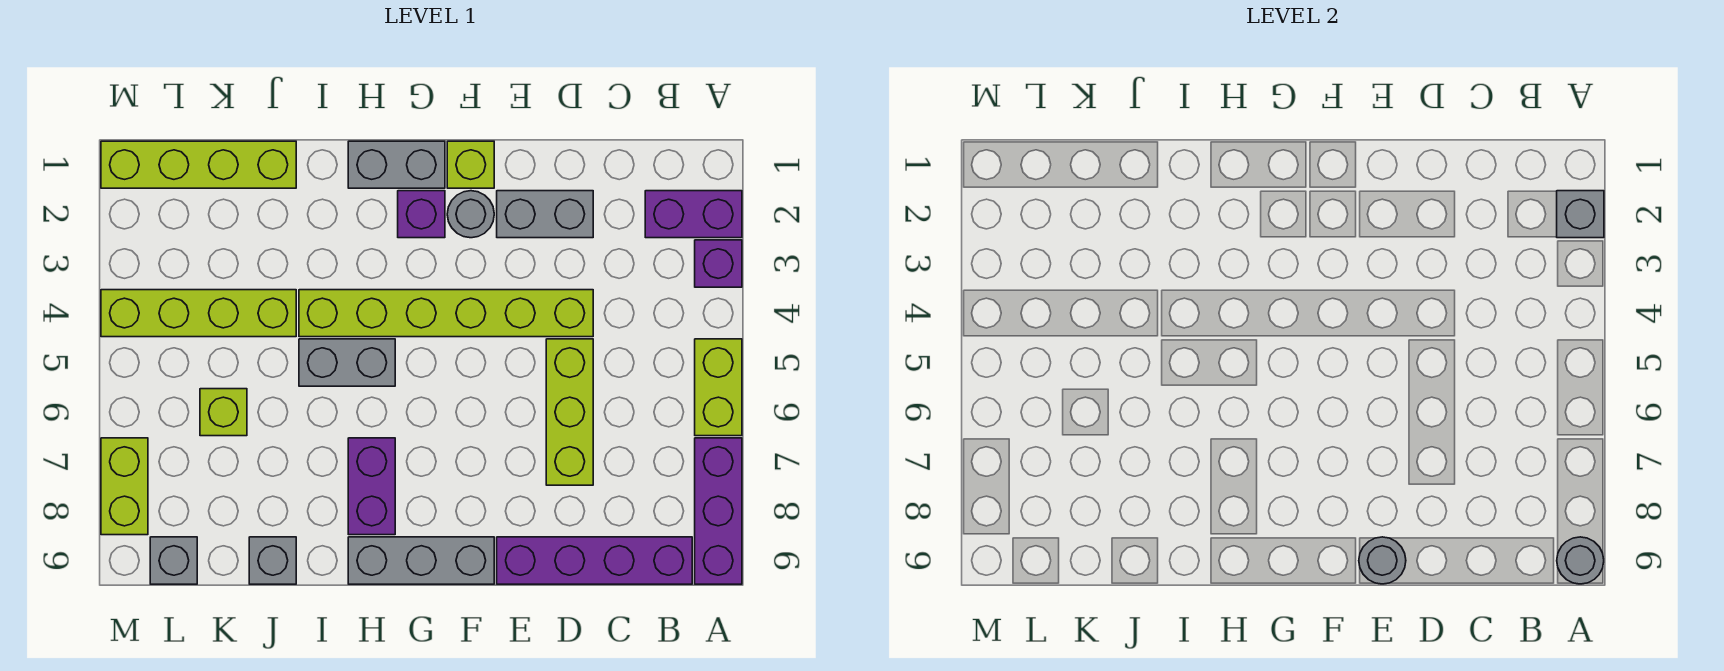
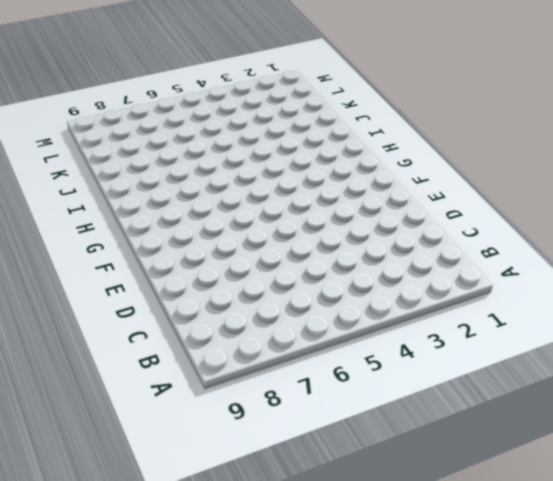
none -> purple brick A2:B2 level 1
none -> purple brick A3 level 1
none -> lime brick A5:A6 level 1

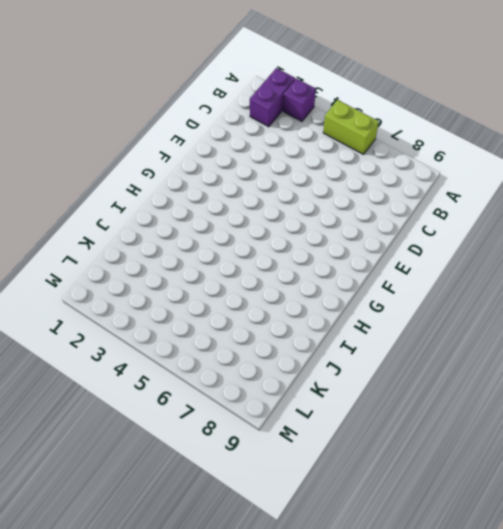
none -> purple brick A7:A9 level 1
none -> purple brick B9:E9 level 1
none -> grey brick D2:E2 level 1

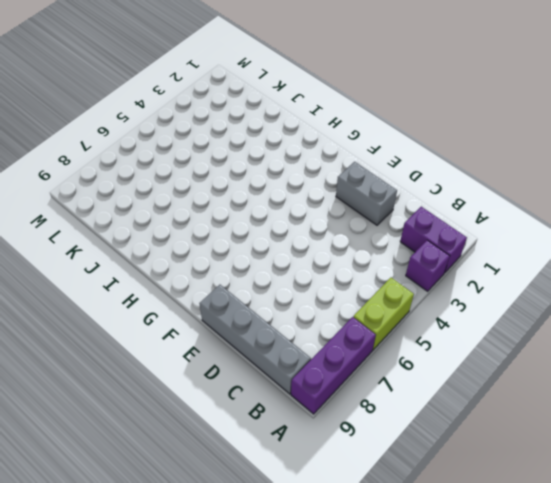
grey brick B9:E9 level 1 -> purple brick B9:E9 level 1
none -> lime brick D4:I4 level 1
none -> lime brick D5:D7 level 1
none -> lime brick F1 level 1

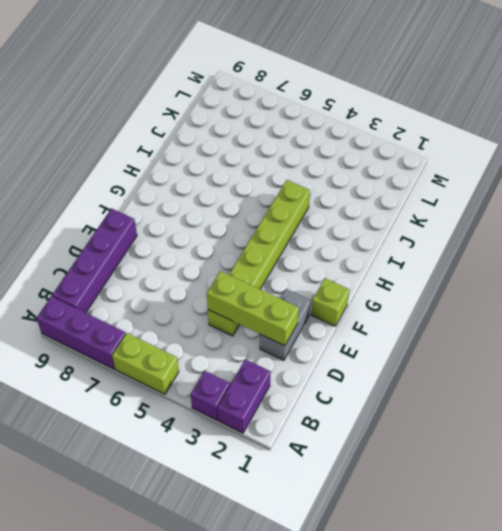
lime brick D2:D4 level 2 -> lime brick D5:D7 level 1
none -> grey round brick F2 level 1
none -> grey brick F9:H9 level 1
none -> grey brick G1:H1 level 1

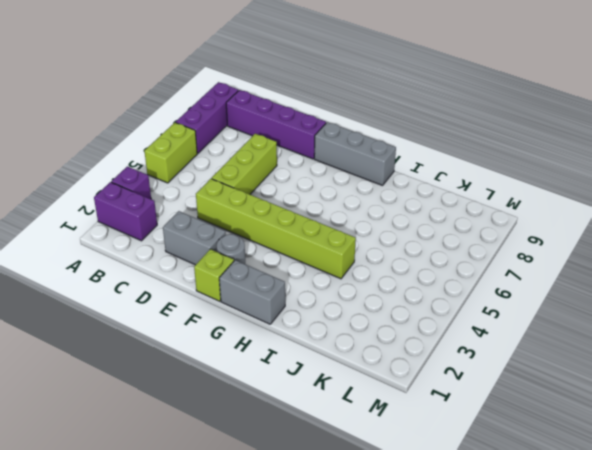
none -> purple brick G2 level 1
none -> grey brick H5:I5 level 1
none -> purple brick H7:H8 level 1

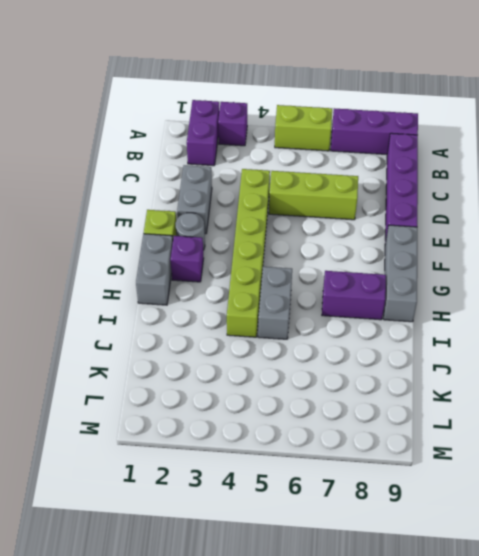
none -> lime brick J1:M1 level 1
none -> lime brick J4:M4 level 1
none -> grey brick J9 level 1

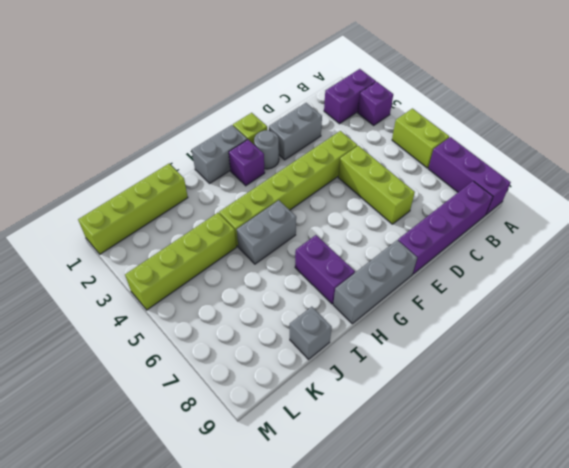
none -> lime brick K6 level 1
none -> grey brick L9 level 1
none -> lime brick M7:M8 level 1

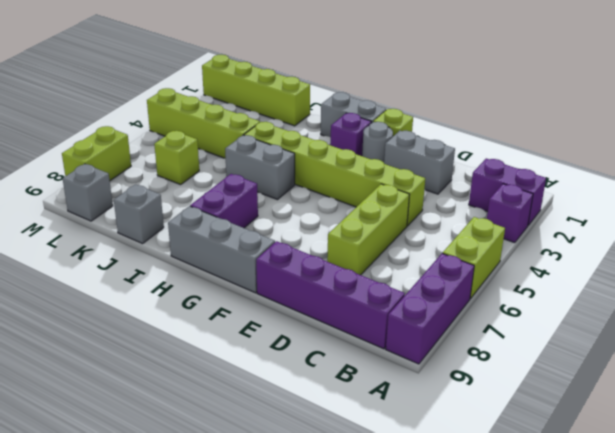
none -> grey brick A2 level 2
none -> grey round brick A9 level 2
none -> grey round brick E9 level 2

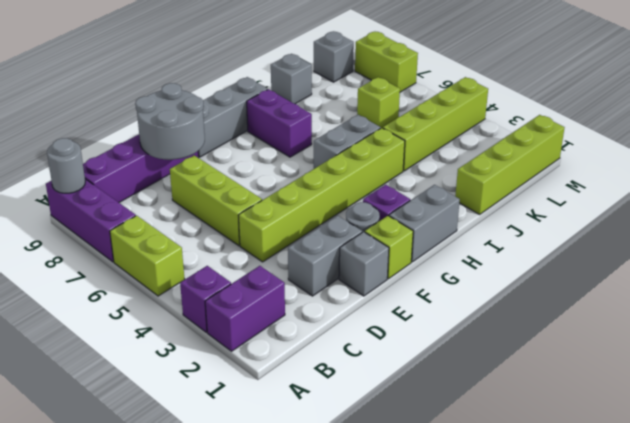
grey round brick D8:E9 level 2 -> grey round brick E9 level 2
grey brick E1 level 1 -> grey brick A2 level 2

